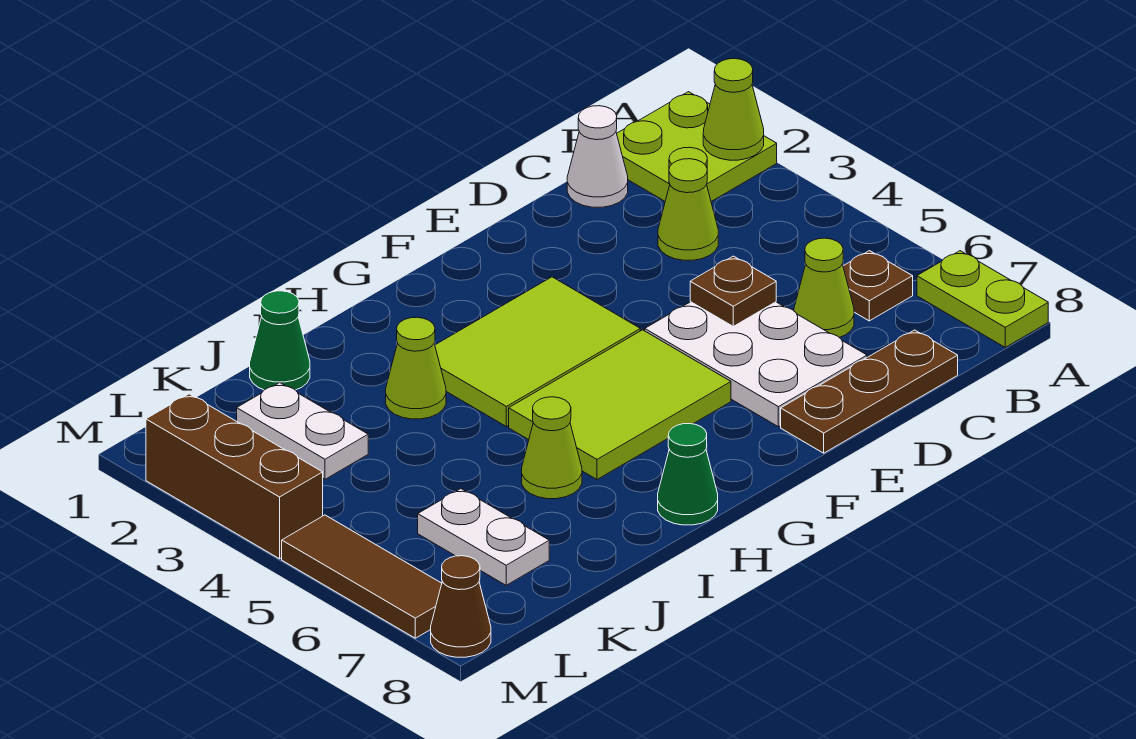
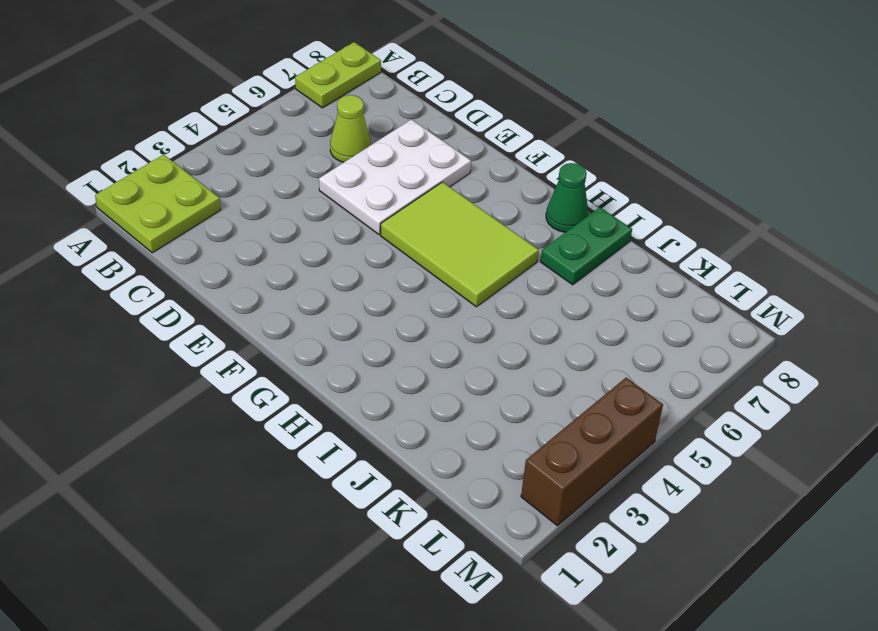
green plate I7:I8 level 1 -> none
none -> brown plate B6 level 1
none -> white cone C1 level 1
none -> lime cone C3 level 1

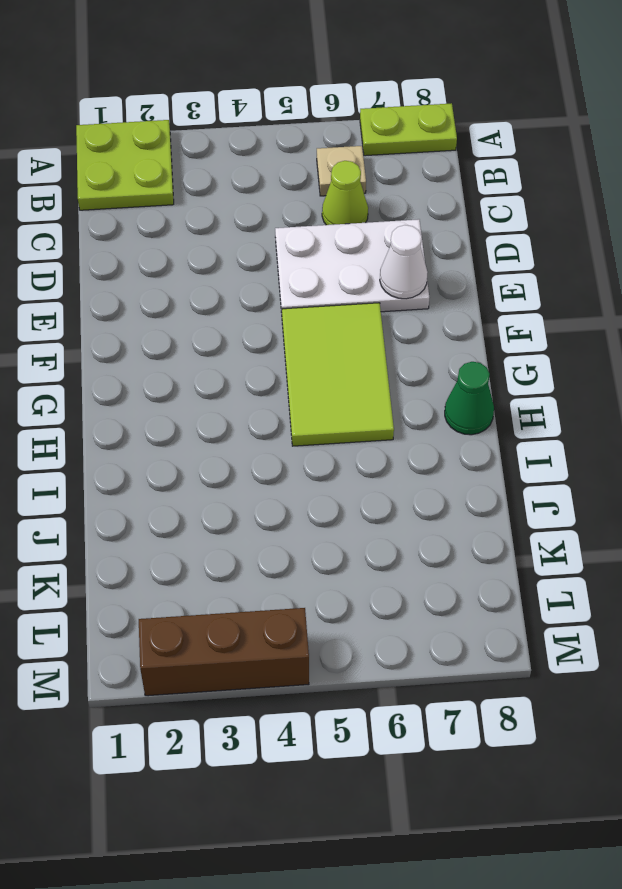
tan plate B6 level 1 -> brown plate B6 level 1
white cone E7 level 2 -> white cone C1 level 1
none -> lime cone C3 level 1
none -> brown plate C8:E8 level 1
none -> lime tile F3:H4 level 1

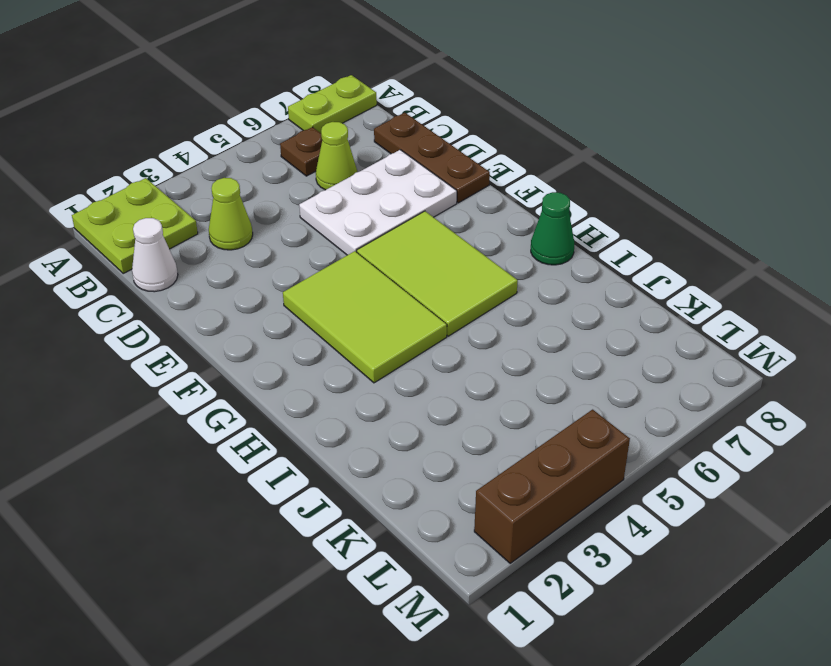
none -> lime cone I3 level 1
none -> lime cone I6 level 1
none -> green cone J1 level 1

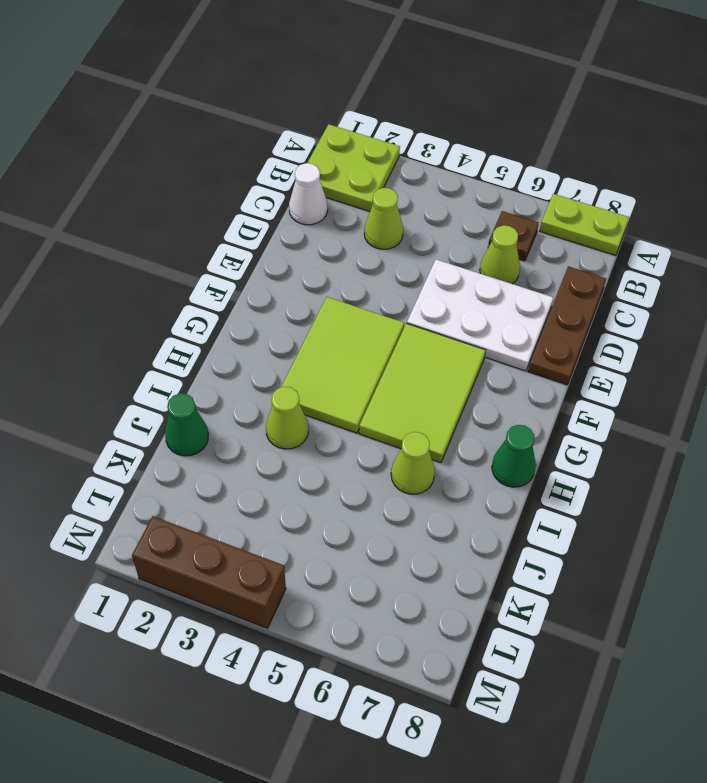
none -> white plate K2:K3 level 1
none -> white plate K6:K7 level 1
none -> brown tile M5:M7 level 1

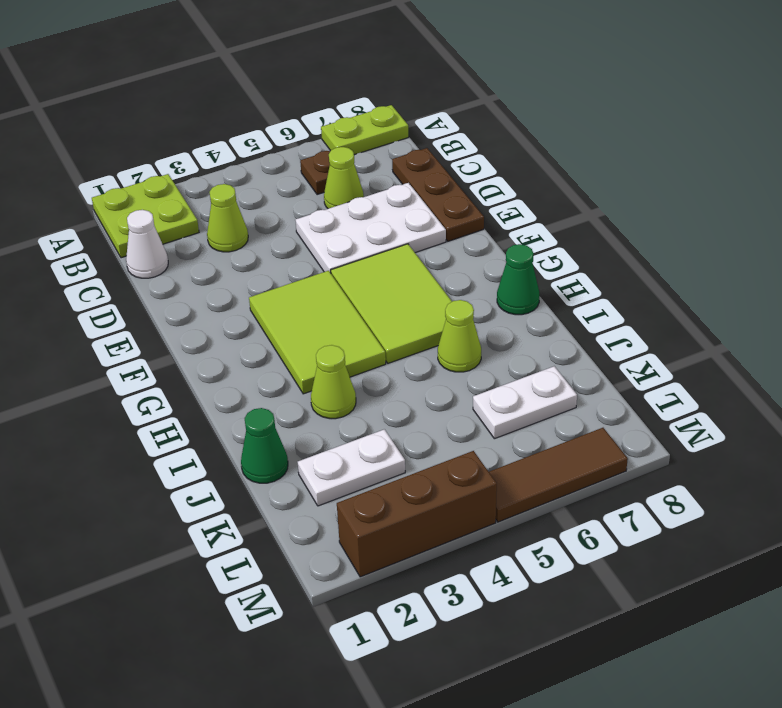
none -> brown cone M8 level 1
none -> lime cone A2 level 2
none -> brown plate D5 level 2

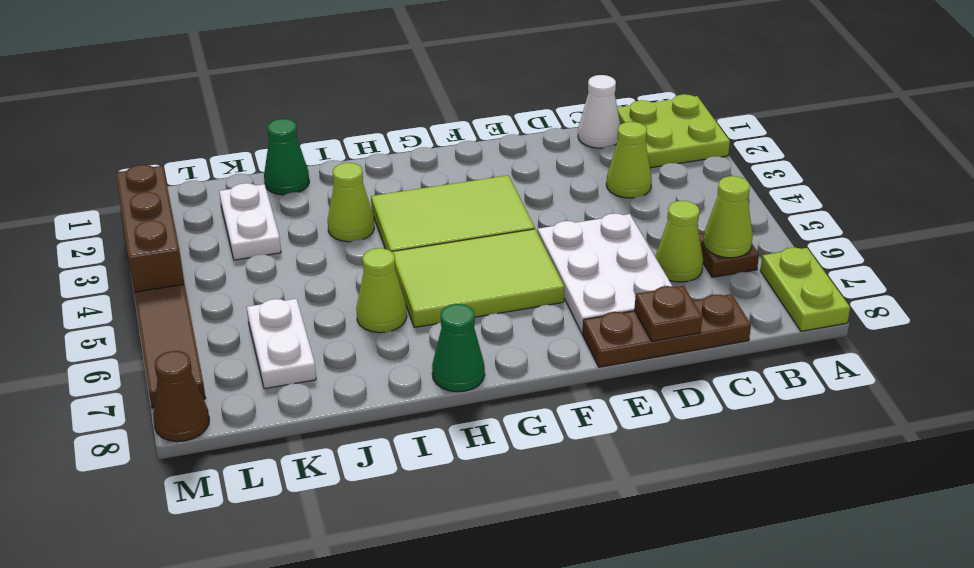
lime cone B6 level 2 -> lime cone A2 level 2
brown plate D8 level 2 -> brown plate D5 level 2

